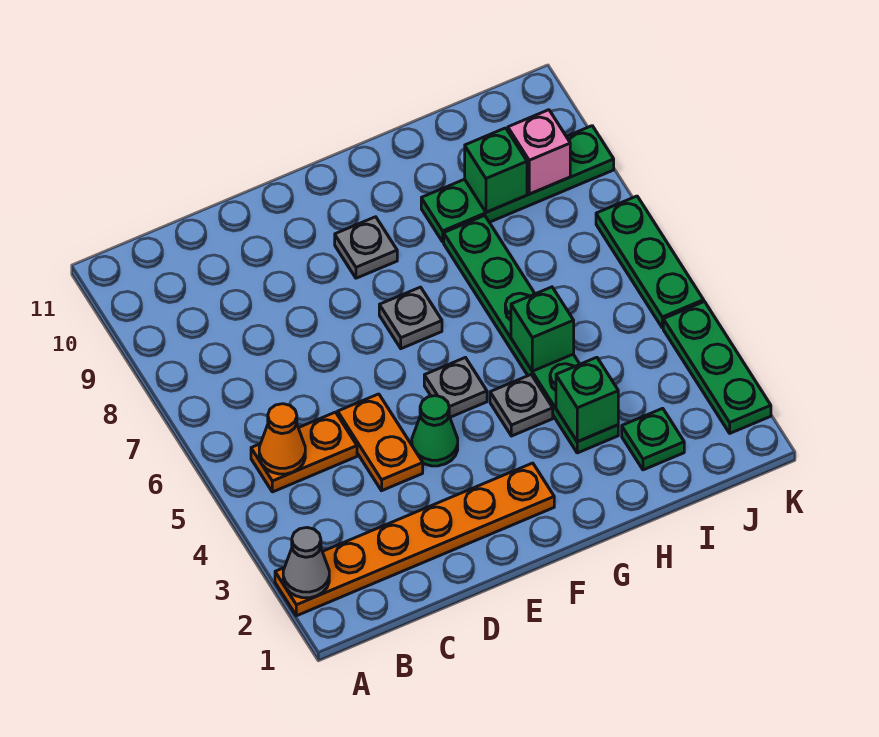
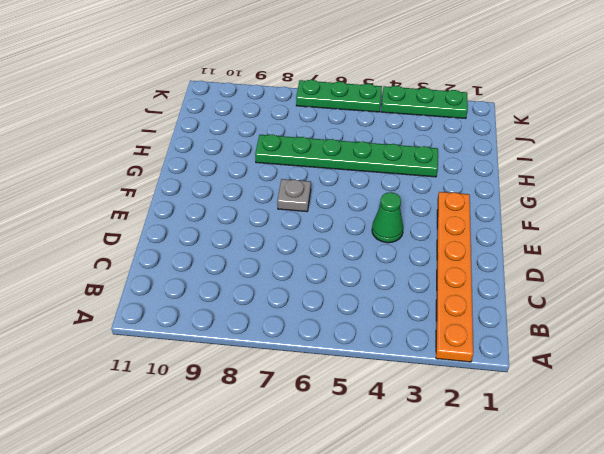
none -> orange plate B5:C5 level 1
none -> orange plate D4:D5 level 1
none -> grey plate F5 level 1

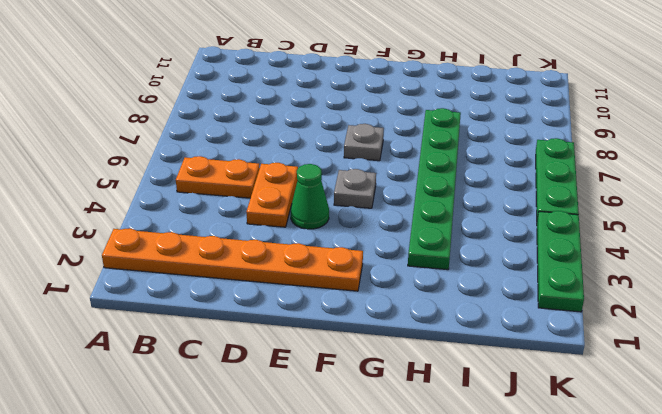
none -> grey plate F9 level 1
none -> grey plate G4 level 1
none -> green plate H9:K9 level 1

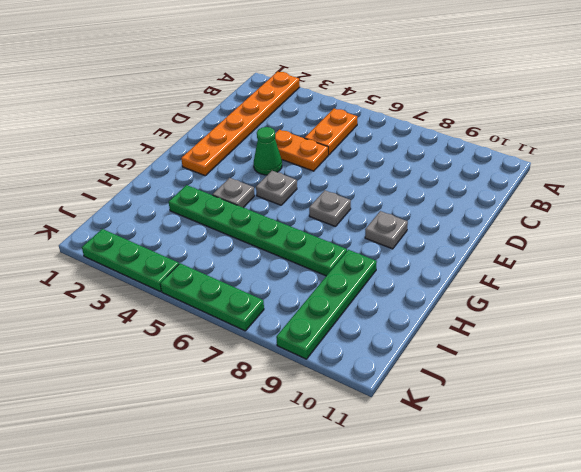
none -> green plate I2 level 1
none -> grey cone A2 level 2
none -> orange cone B5 level 2

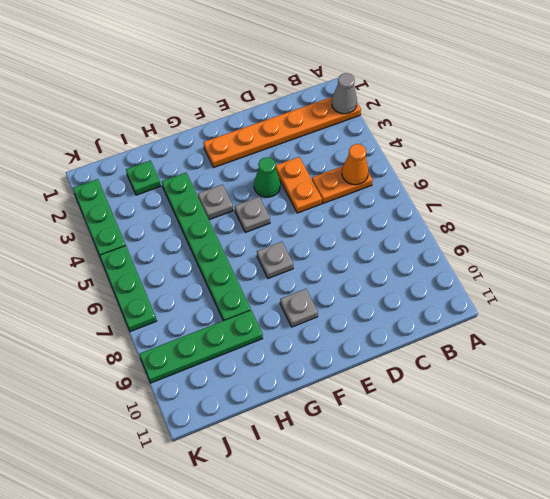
none -> green brick H3 level 2
none -> green brick H5 level 2
none -> green brick I9 level 2

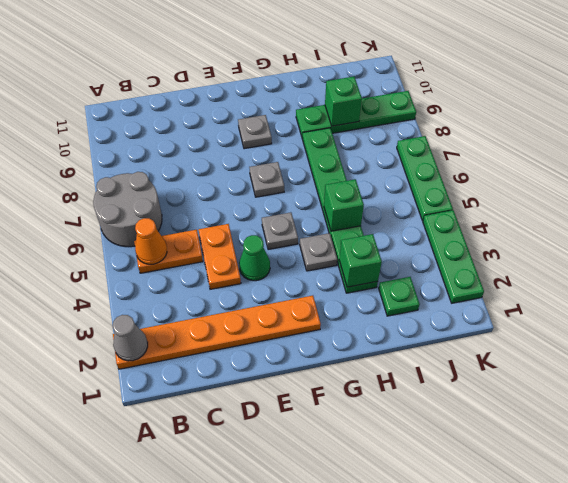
grey round brick A6:B7 level 1 -> none
none -> pink brick J9 level 2

